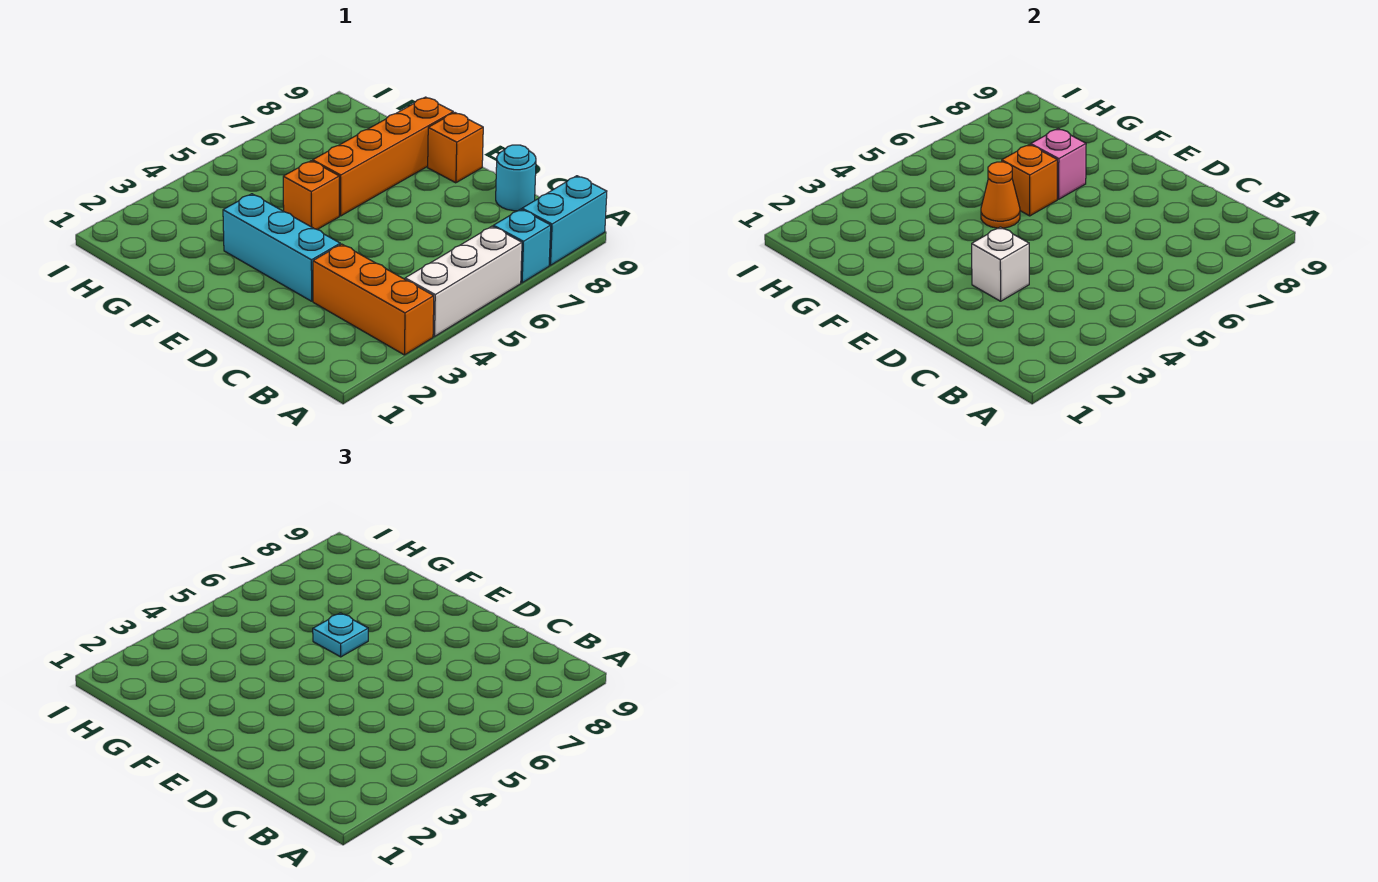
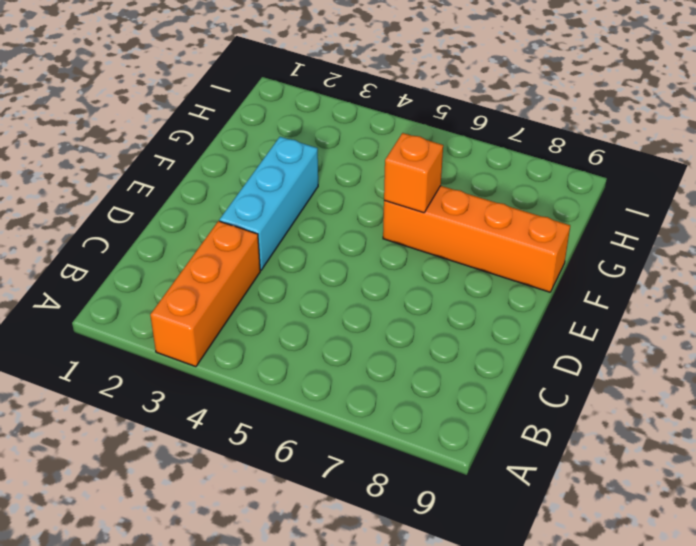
none -> white brick A4:A6 level 1
none -> cyan brick A7 level 1
none -> cyan brick A8:A9 level 1

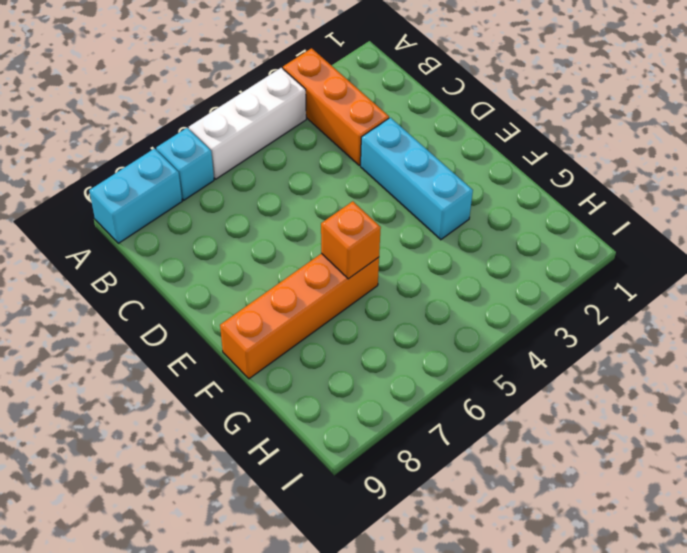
none -> cyan round brick C9 level 1
none -> orange brick E9 level 1
none -> orange brick F5 level 1

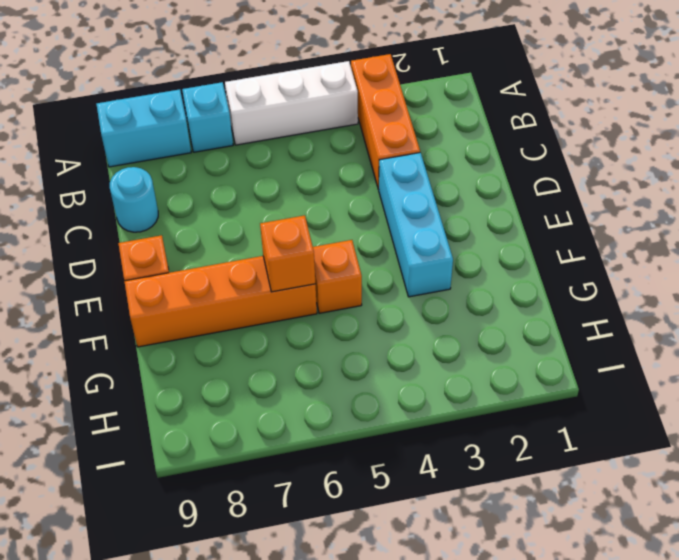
none -> white brick D3 level 2
none -> orange cone F5 level 2
none -> pink brick F7 level 2

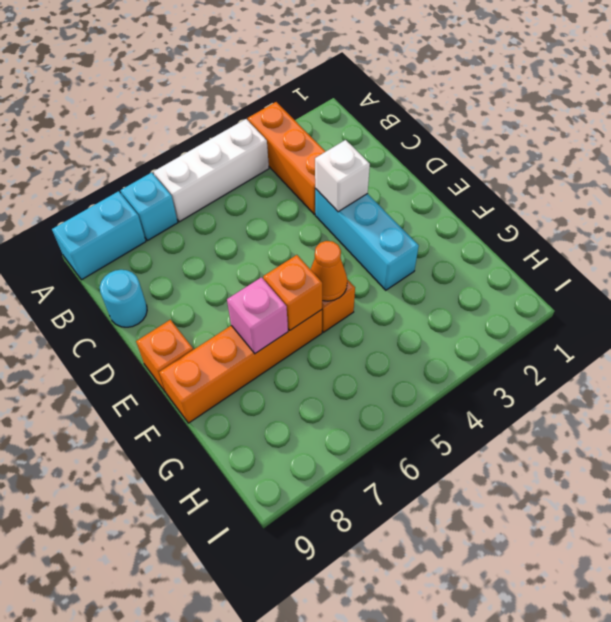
none -> cyan plate F6 level 3

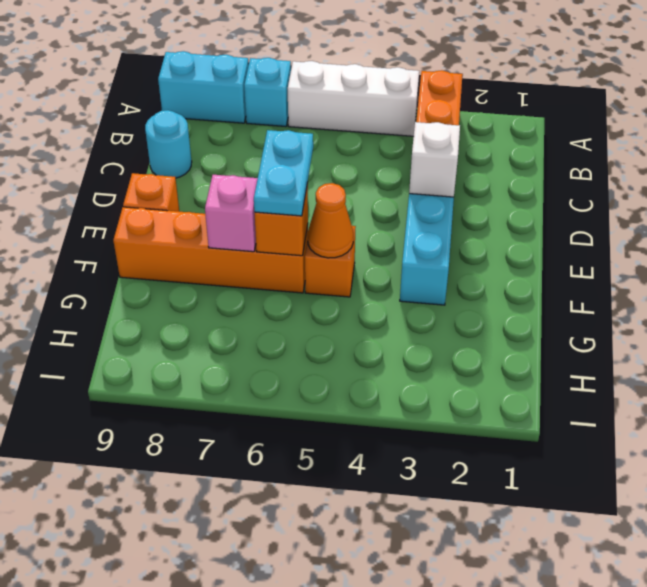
cyan plate E6:F6 level 3 -> cyan plate F6 level 3

